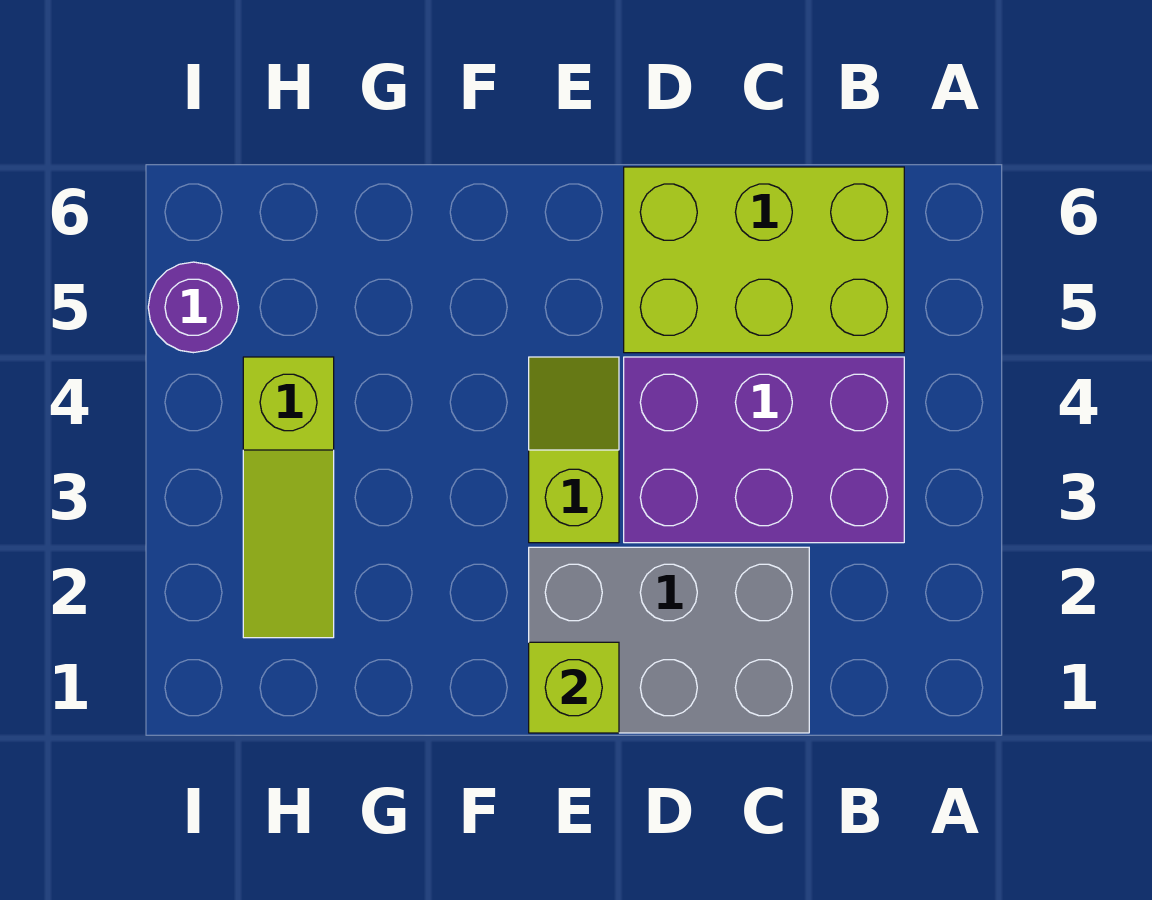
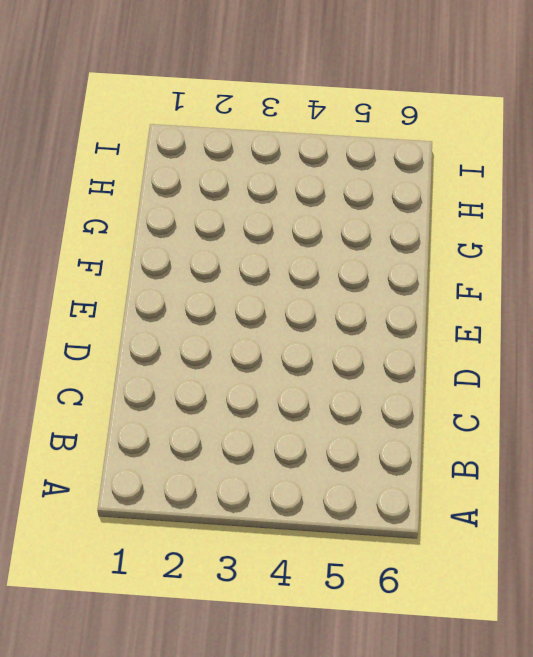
none -> purple brick B3:D4 level 1
none -> lime brick B5:D6 level 1

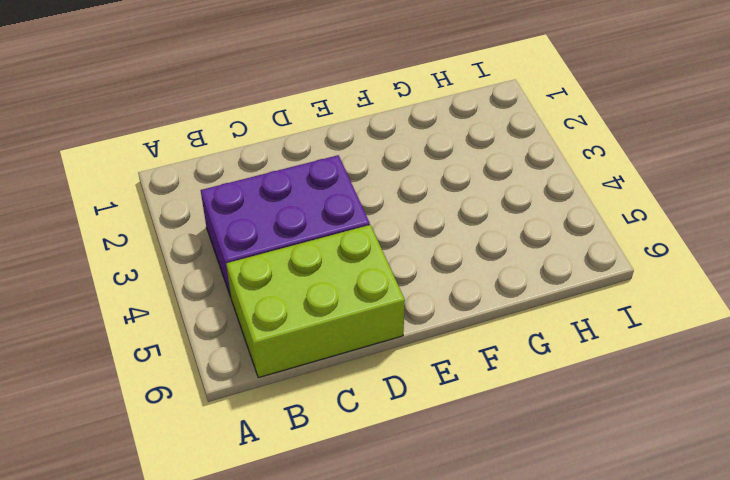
none -> grey brick C1:E2 level 1
none -> lime slope E3:E4 level 1 top 3

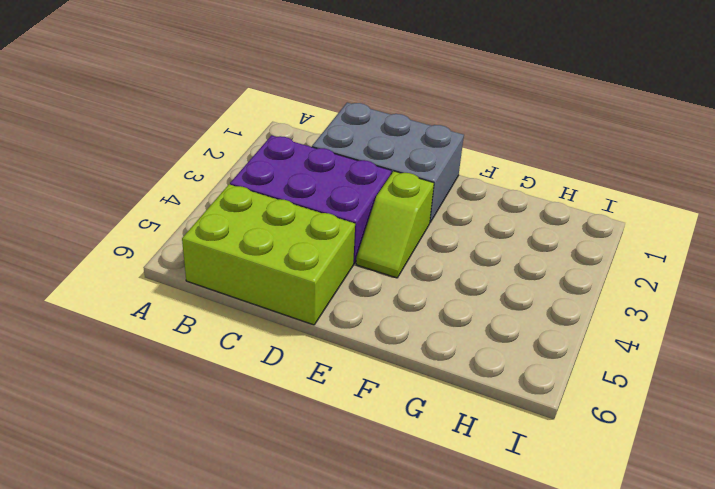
none -> lime slope H2:H4 level 1 top 4
none -> purple round brick I5 level 1

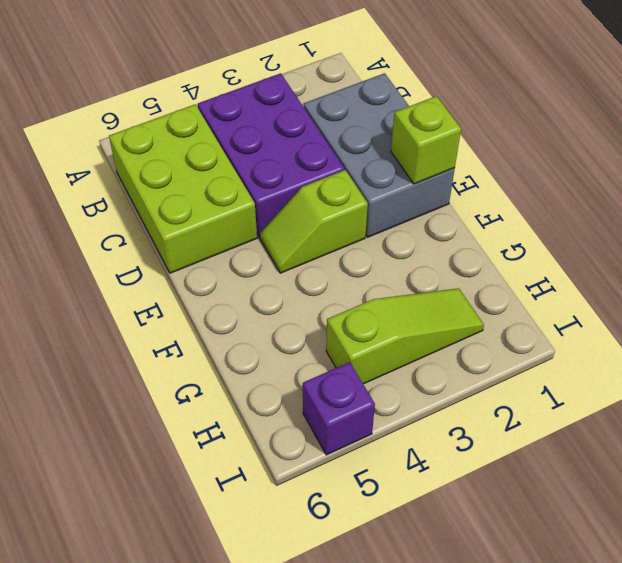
purple brick I5 level 1 -> purple round brick I5 level 1

